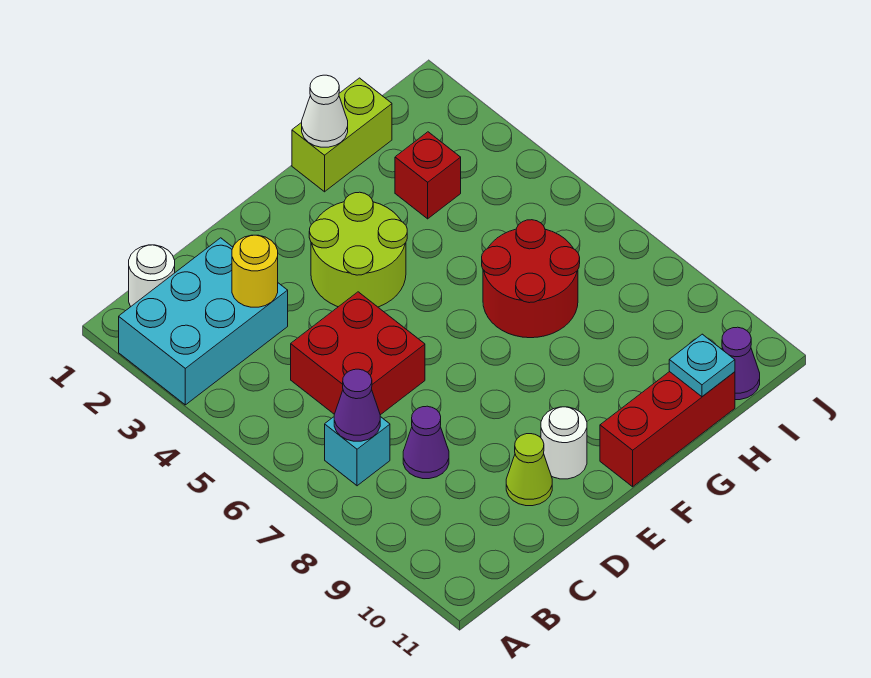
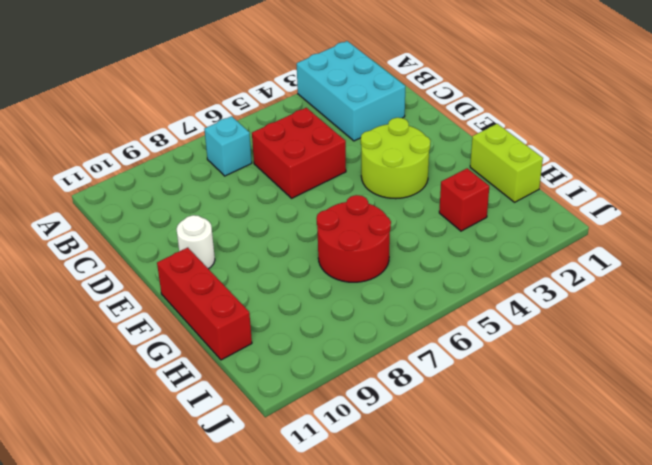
none -> white round brick B1 level 1
none -> purple cone C8 level 1
none -> lime cone D10 level 1

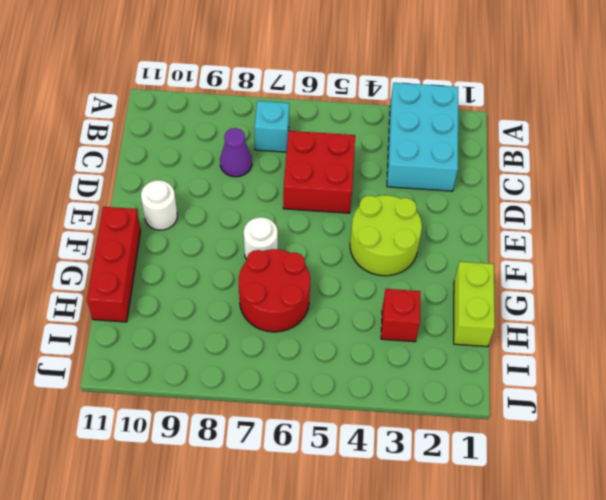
white round brick F7 level 1 -> white round brick B1 level 1
none -> lime cone D10 level 1
none -> purple cone I11 level 1
none -> purple cone B7 level 2

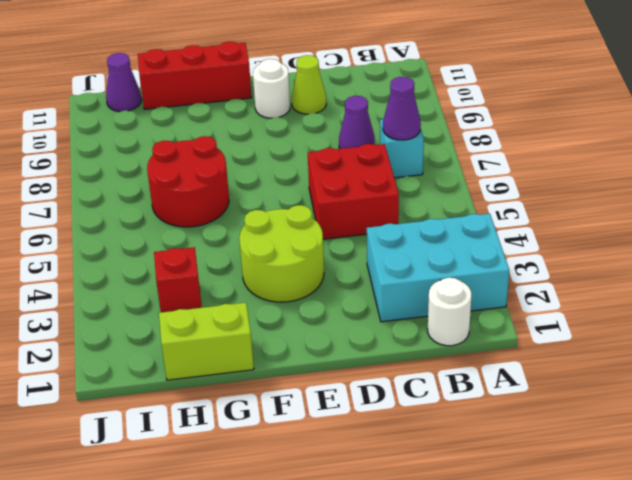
none -> yellow round brick C3 level 2
none -> white cone G1 level 2
none -> cyan plate H11 level 2

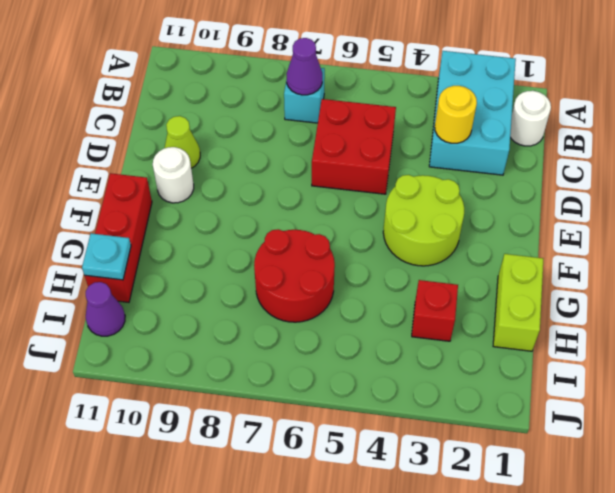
none -> purple cone C8 level 1
none -> white cone G1 level 2

